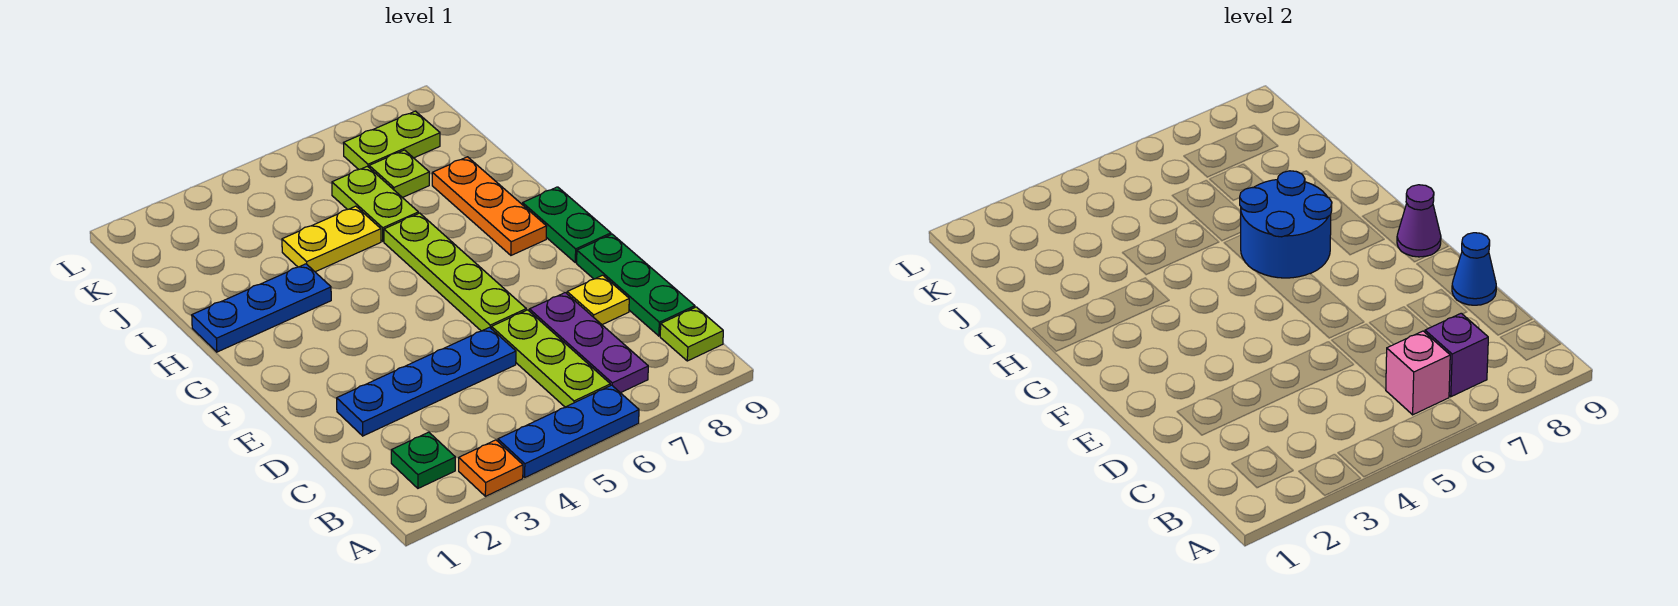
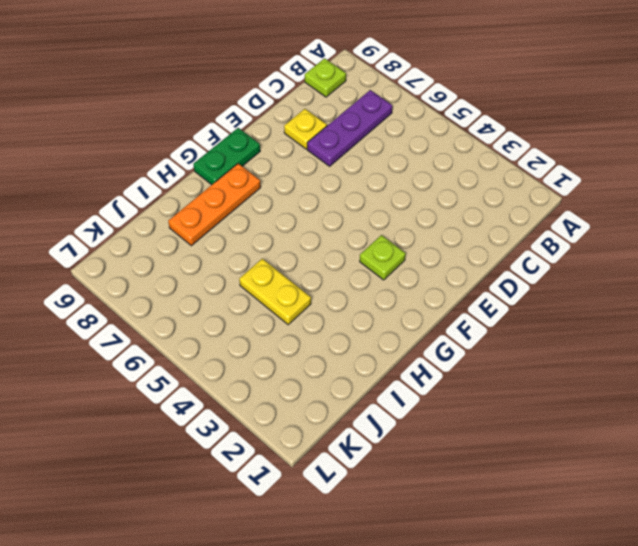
lime plate F3 level 1 -> lime plate J7 level 1
none -> orange plate A3 level 1
none -> blue plate A4:A6 level 1
none -> green plate B2 level 1

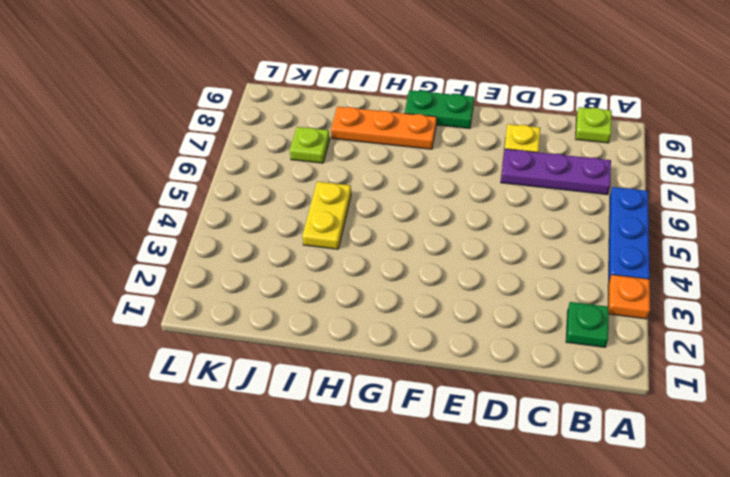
none -> lime plate B6:D6 level 1
none -> green plate C9:E9 level 1
none -> blue plate D2:D5 level 1

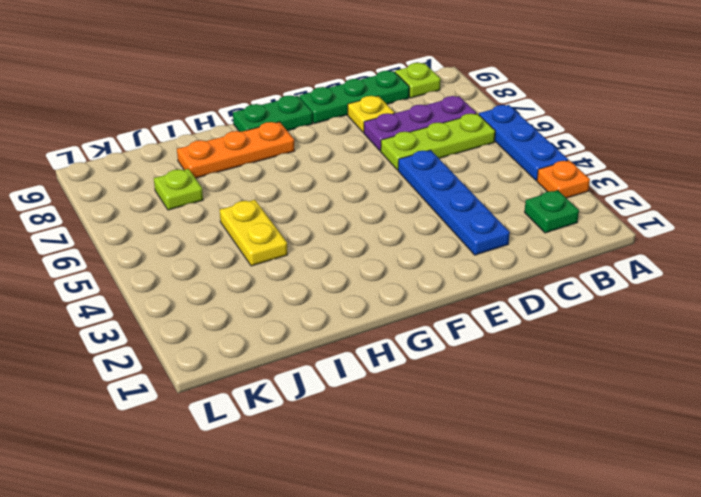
none -> lime plate E6:H6 level 1
none -> blue plate H1:H3 level 1
none -> lime plate I6:J6 level 1

